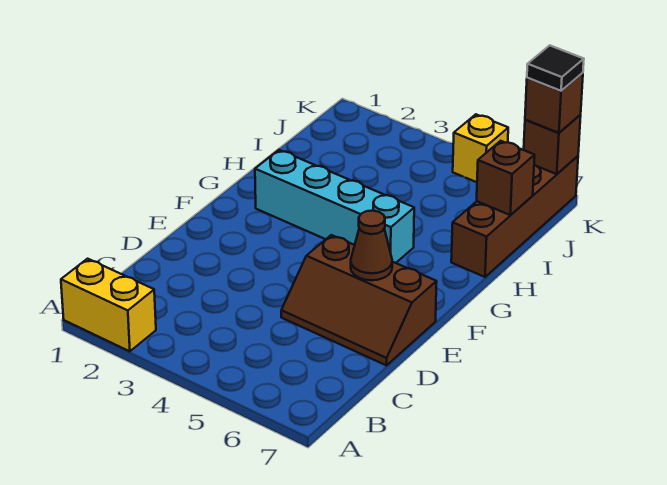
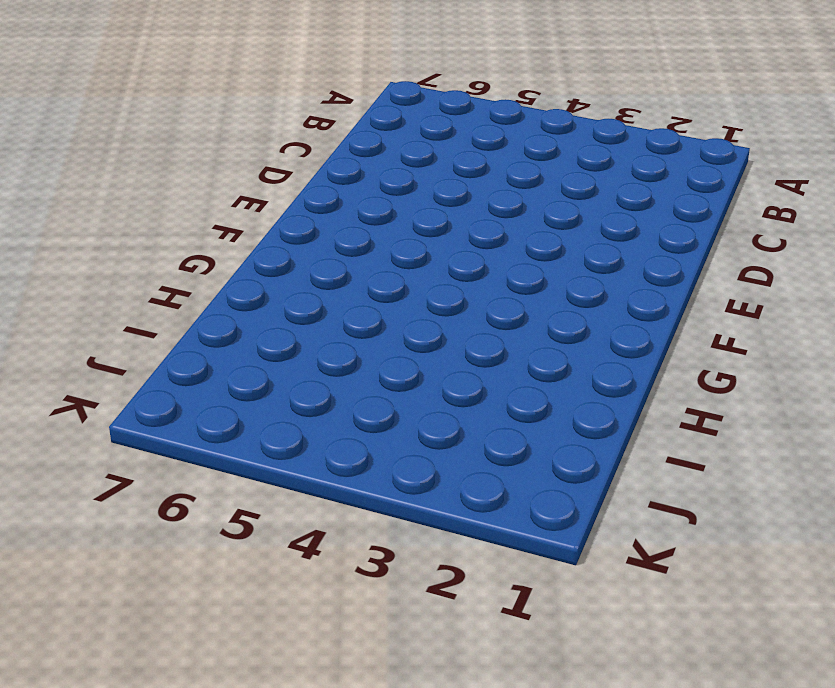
none -> yellow brick A1:A2 level 1
none -> brown slope D5:E7 level 1 top E

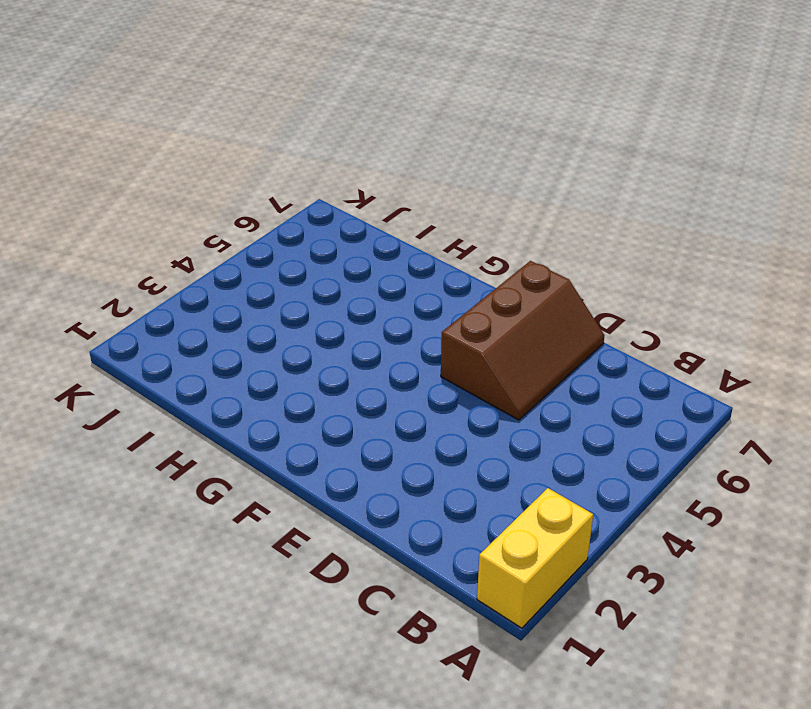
none -> cyan brick G2:G5 level 1
none -> brown brick H7:K7 level 1

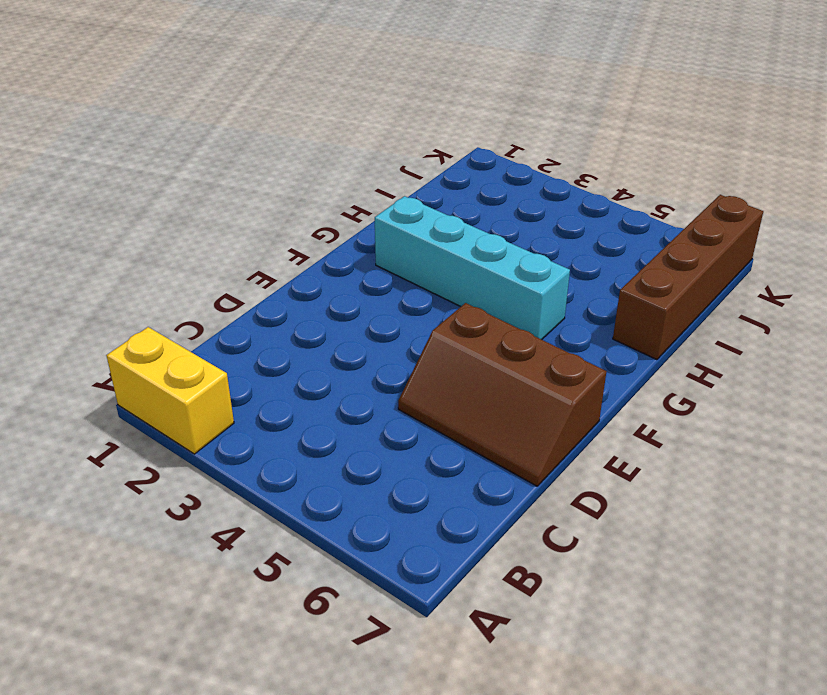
none -> yellow brick K5 level 1
none -> brown cone E6 level 2

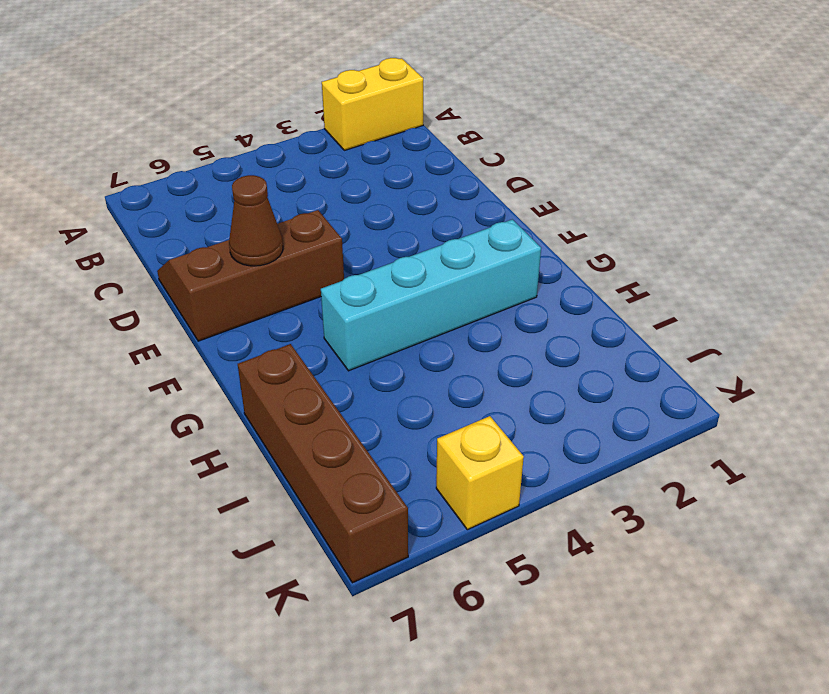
none -> brown brick I7 level 2
none -> brown brick K7 level 2

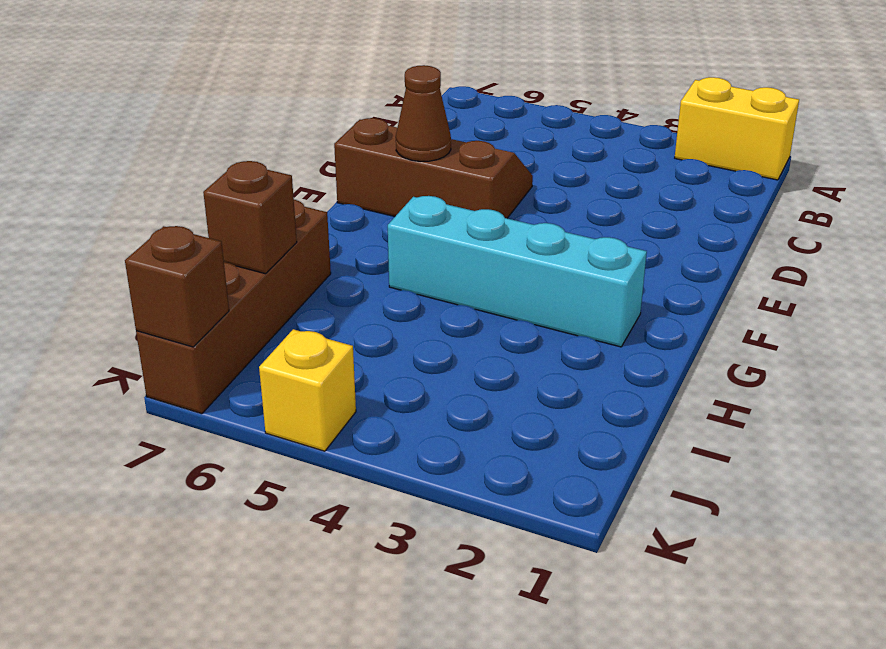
none -> brown brick K7 level 3
none -> black tile K7 level 4

